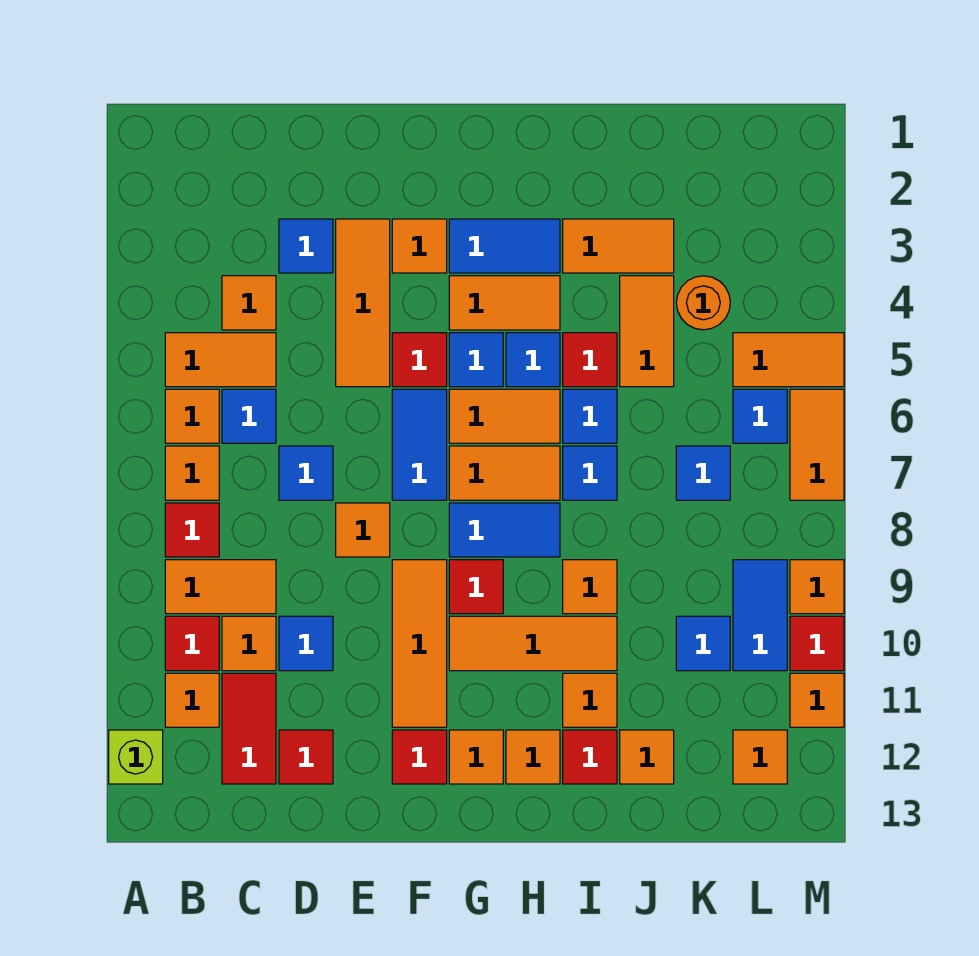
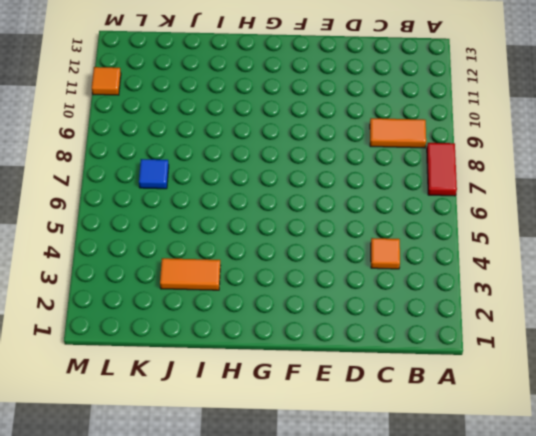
red tile A7:A8 level 1 -> red tile C11:C12 level 1
none -> lime brick A12 level 1
none -> orange tile B5:C5 level 1
none -> orange tile B6 level 1
none -> orange tile B7 level 1

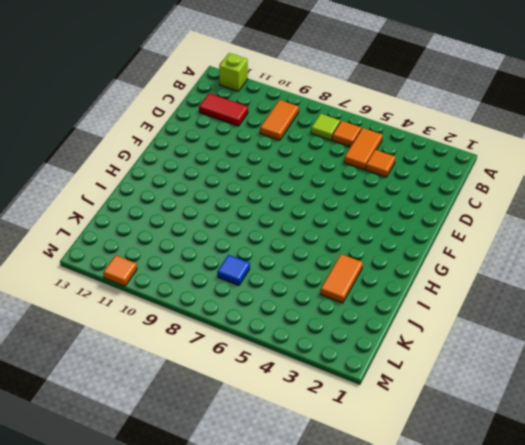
lime tile B7 level 1 -> orange tile B7 level 1
none -> red tile B8 level 1
none -> red tile B10 level 1
none -> orange tile B11 level 1
none -> blue tile C6 level 1

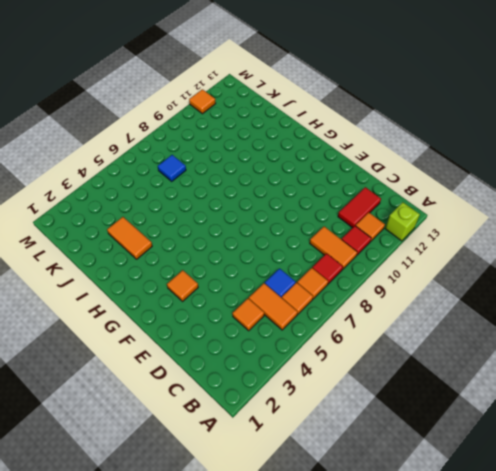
none -> orange tile C10 level 1
none -> blue tile D3 level 1
none -> blue tile D7 level 1
none -> blue tile D10 level 1

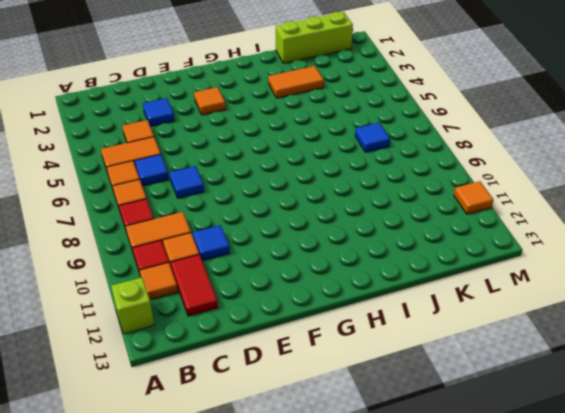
lime brick J1:L1 level 1 -> none
none -> red tile D12 level 1
none -> orange tile E3:E5 level 1
none -> orange tile E8 level 1
none -> red tile F5 level 1

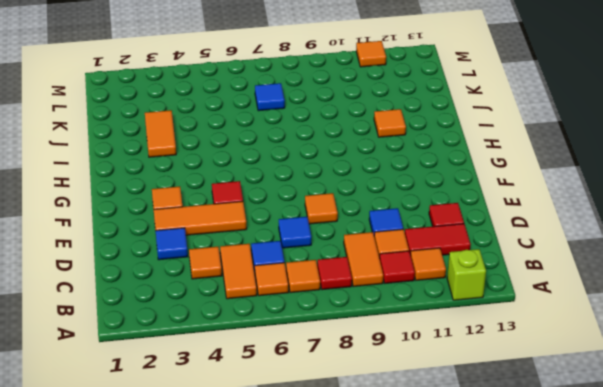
none -> blue tile F6:F7 level 1
none -> orange tile F9:F11 level 1
none -> red tile F12 level 1
none -> blue tile G3:H3 level 1

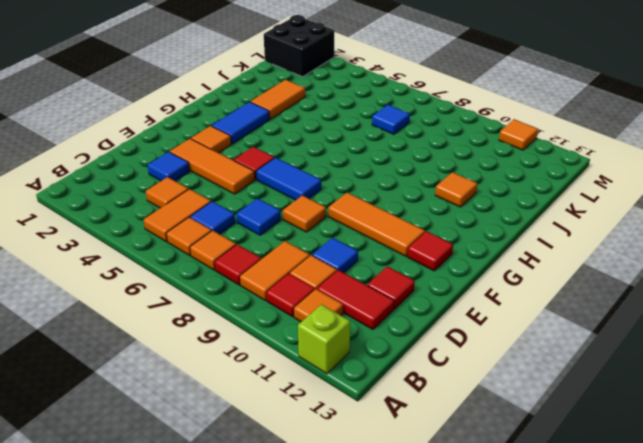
black brick L1:M2 level 1 -> none
none -> orange tile G4:H4 level 1
none -> blue tile G5 level 1
none -> orange tile G6:H6 level 1
none -> orange tile G7:H7 level 1

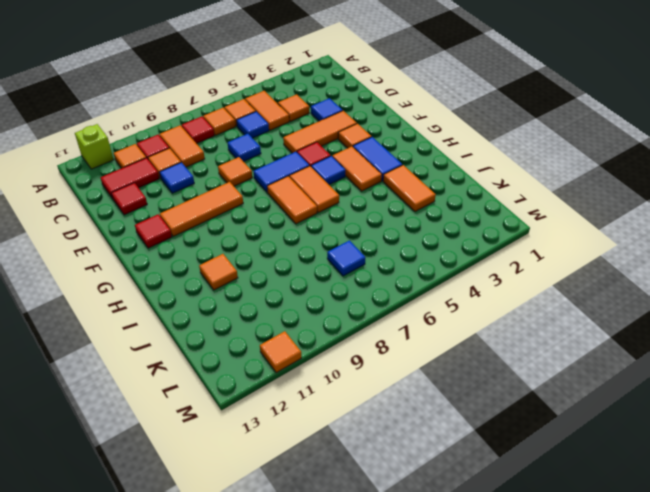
none -> blue tile G8:H8 level 1
none -> red tile G9 level 1
none -> orange tile G10:I10 level 1
none -> orange tile G12 level 1

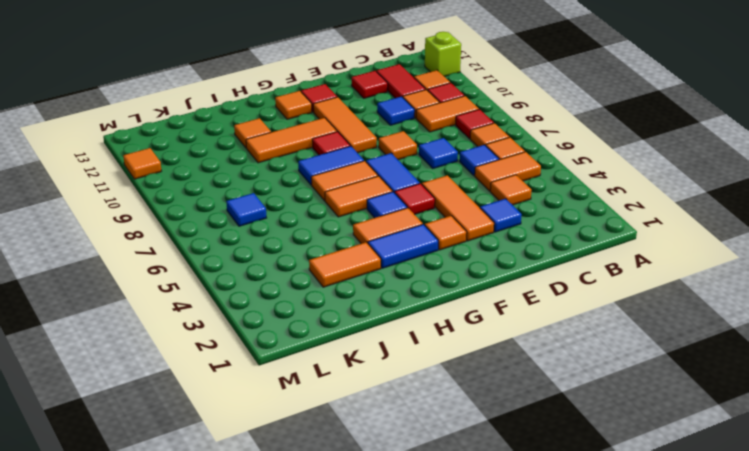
none -> blue tile H5 level 1
none -> orange tile H12 level 1
none -> red tile I5 level 1
none -> blue tile I6 level 1

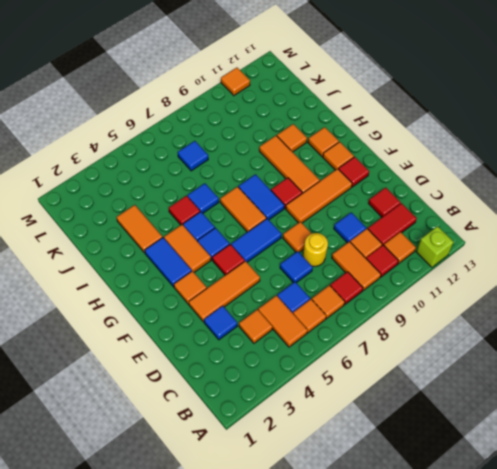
yellow round brick D8 level 1 -> none
none -> orange tile G6:H6 level 1
none -> blue tile I7 level 1
none -> orange tile I9 level 1
none -> red tile I12 level 1

